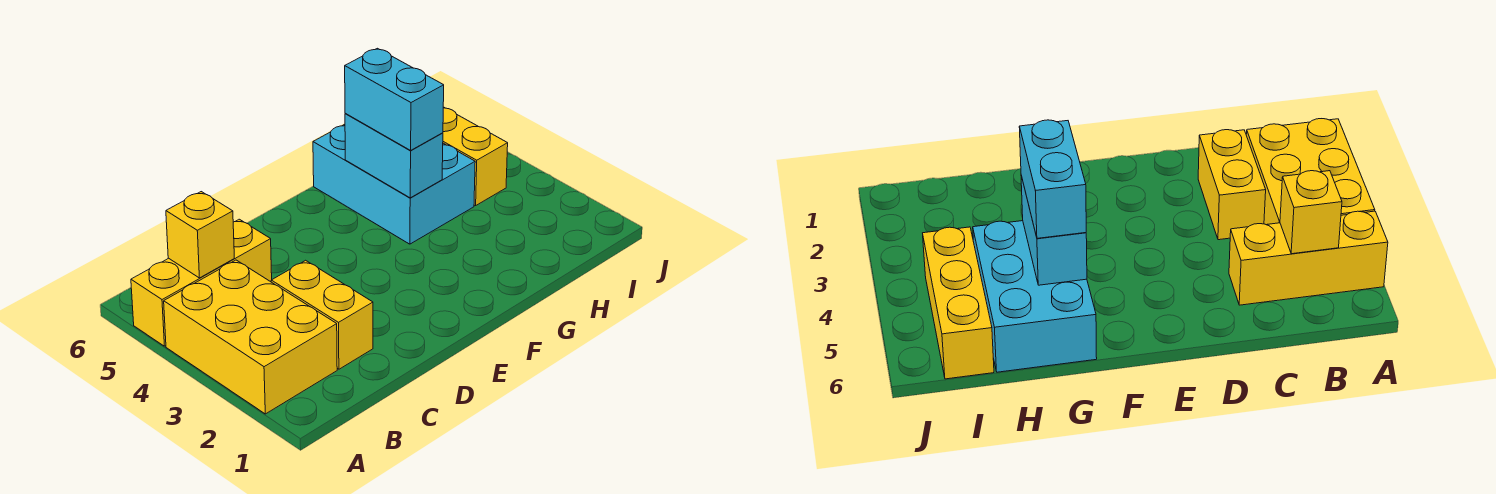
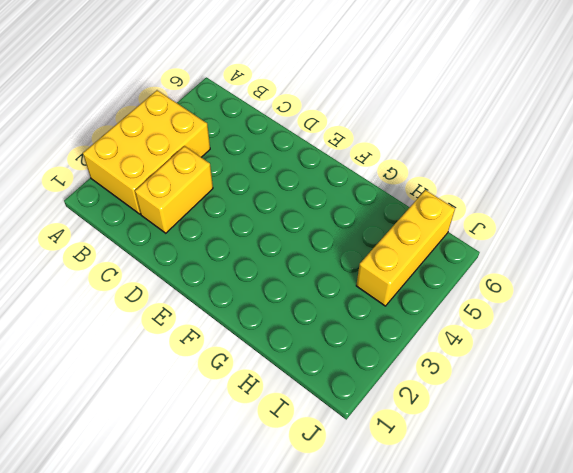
none -> yellow brick A5:C5 level 1
none -> cyan brick G4:H6 level 1

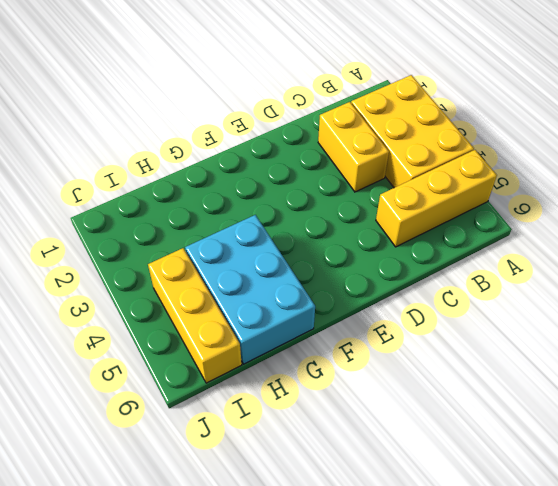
none -> yellow brick B5 level 2
none -> cyan brick G4:G5 level 2

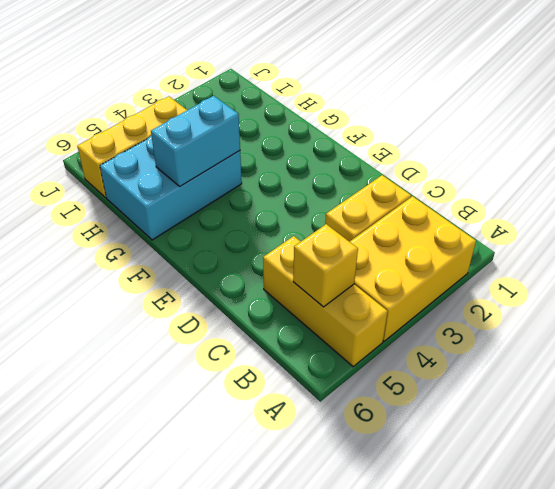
none -> cyan brick G4:G5 level 3

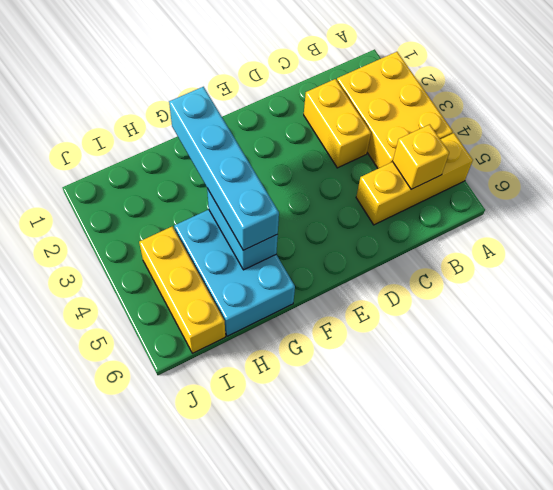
cyan brick G2:G5 level 3 -> cyan brick G4:G5 level 3

